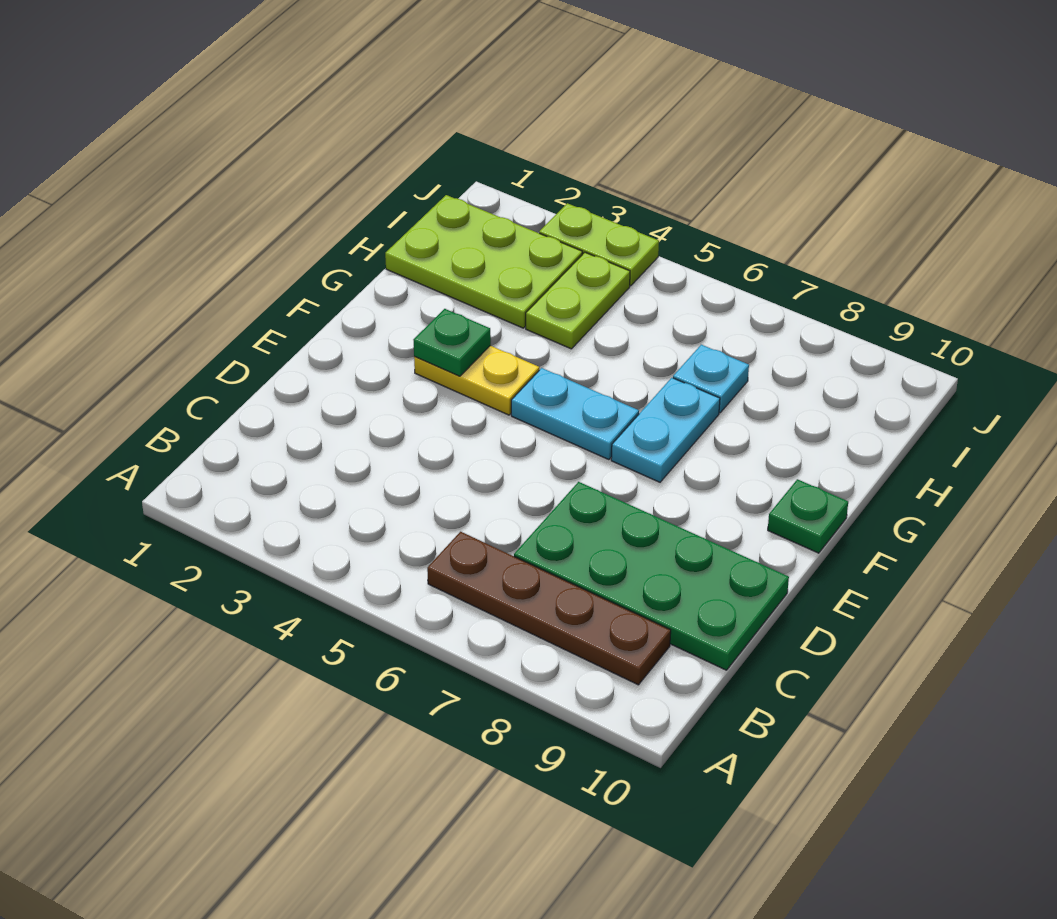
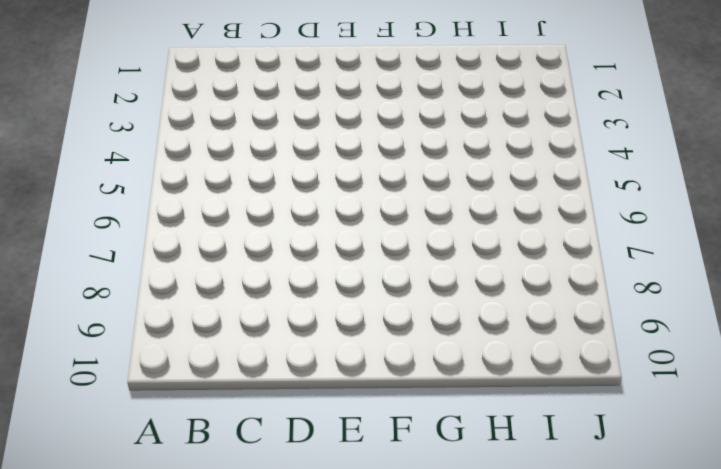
none -> brown plate B6:B9 level 1
none -> green plate C7:D10 level 1

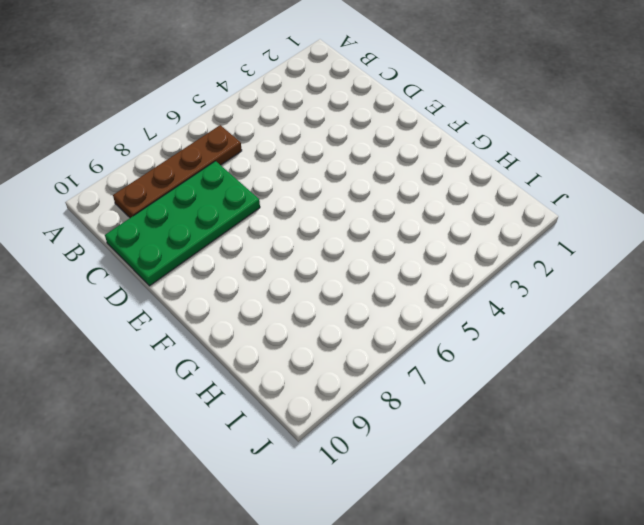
none -> yellow plate F3:F4 level 1
none -> cyan plate F5:F6 level 1

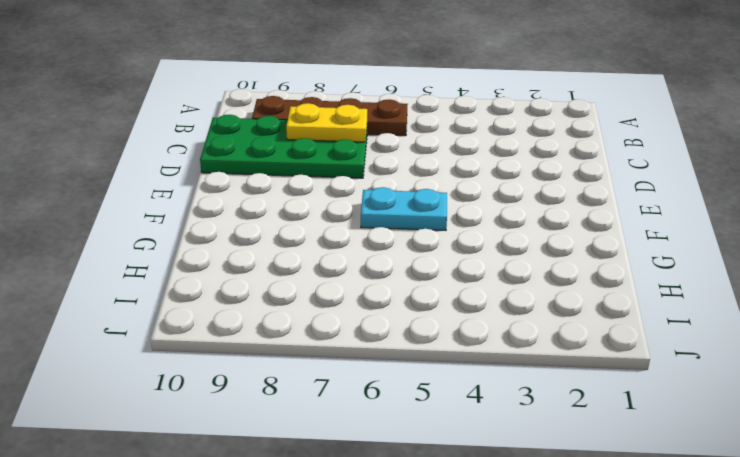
yellow plate C7:C8 level 2 -> yellow plate F3:F4 level 1
none -> cyan plate F7:G7 level 1
none -> green plate F10 level 1

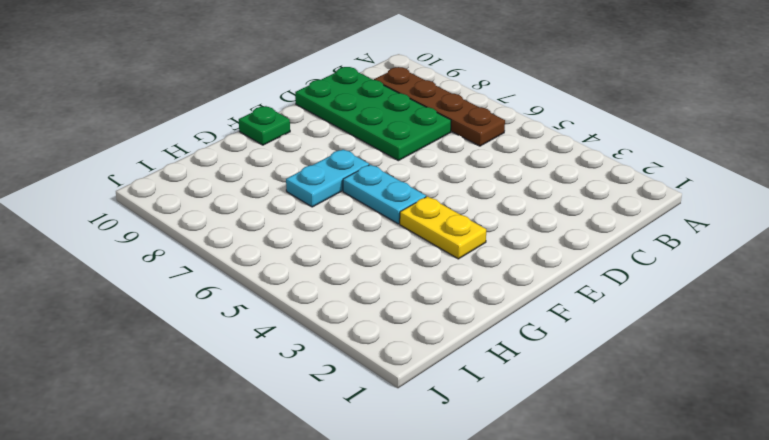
none -> lime plate H1:I3 level 1
none -> lime plate H4:I4 level 1

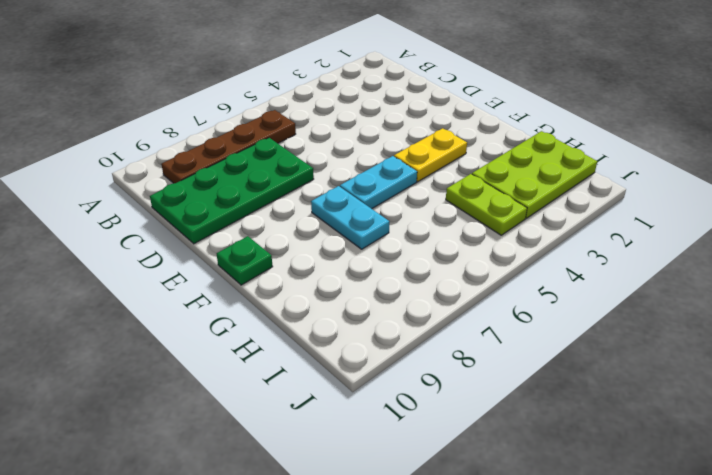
none -> cyan plate H7 level 1
none -> lime plate J3:J4 level 1

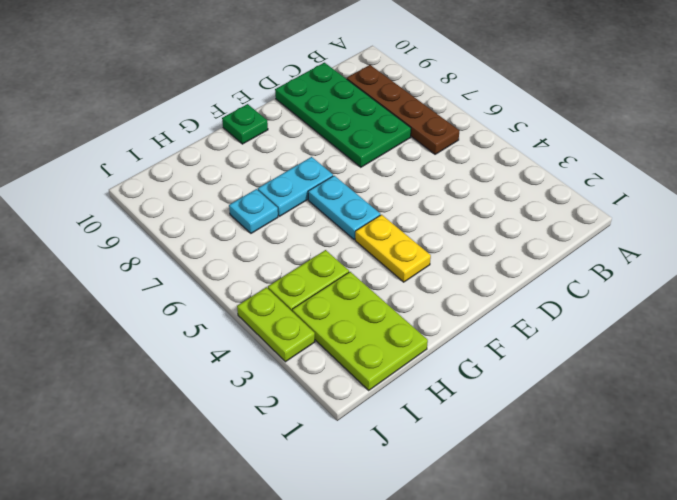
none -> green plate F3 level 2

